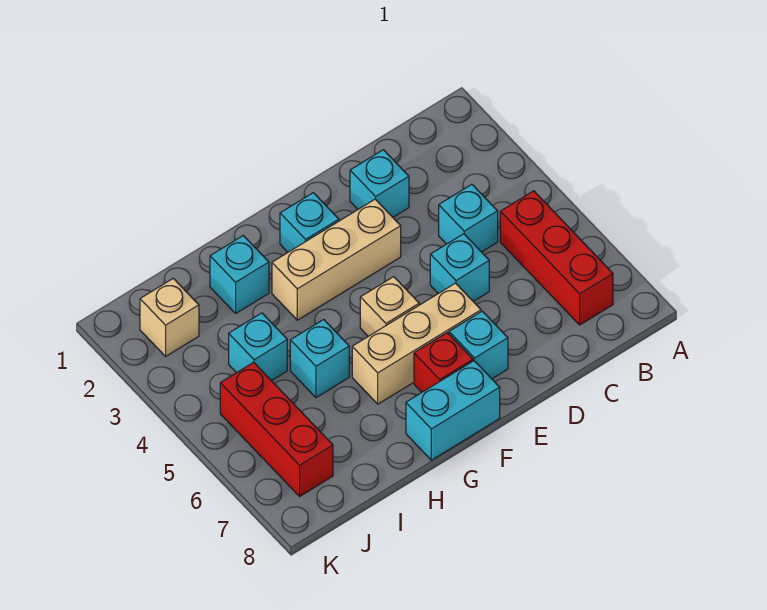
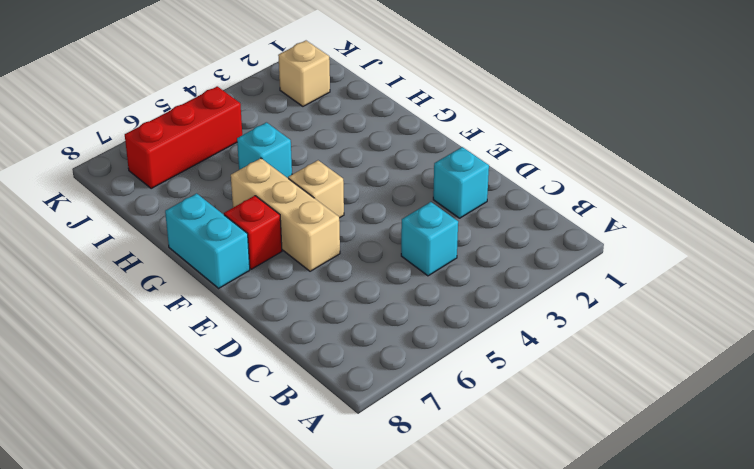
none -> red brick B5:B7 level 1
none -> cyan brick D5 level 1
none -> tan brick E3:G3 level 1

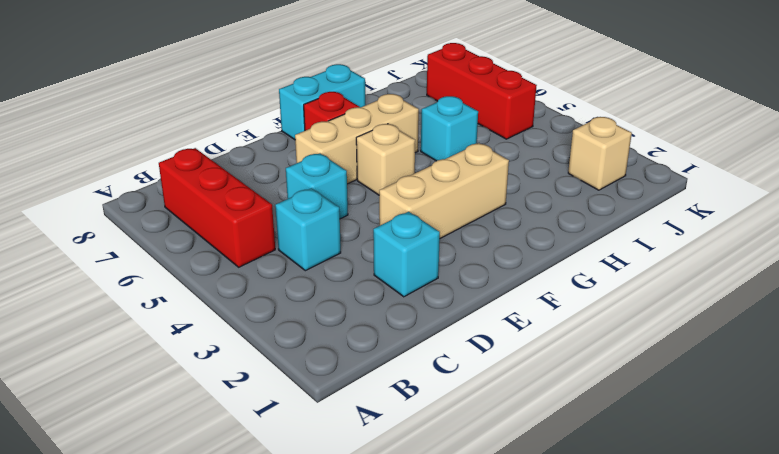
none -> cyan brick E7 level 1
none -> cyan brick F2 level 1
none -> cyan brick H2 level 1

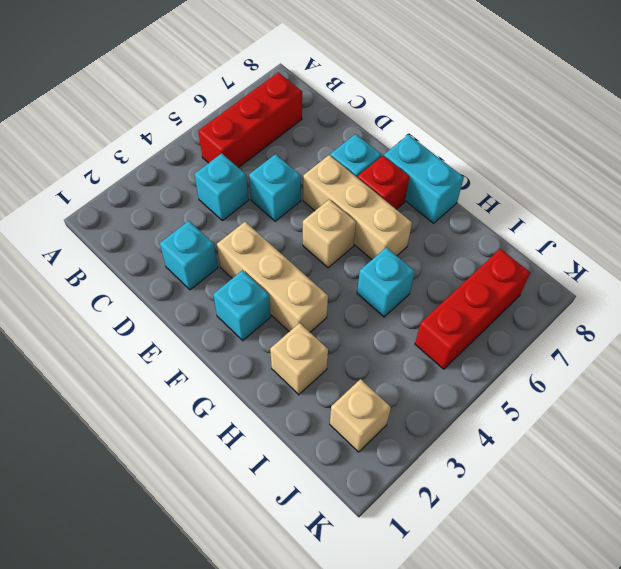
tan brick H2 level 1 -> cyan brick H2 level 1
none -> cyan brick I4 level 1

